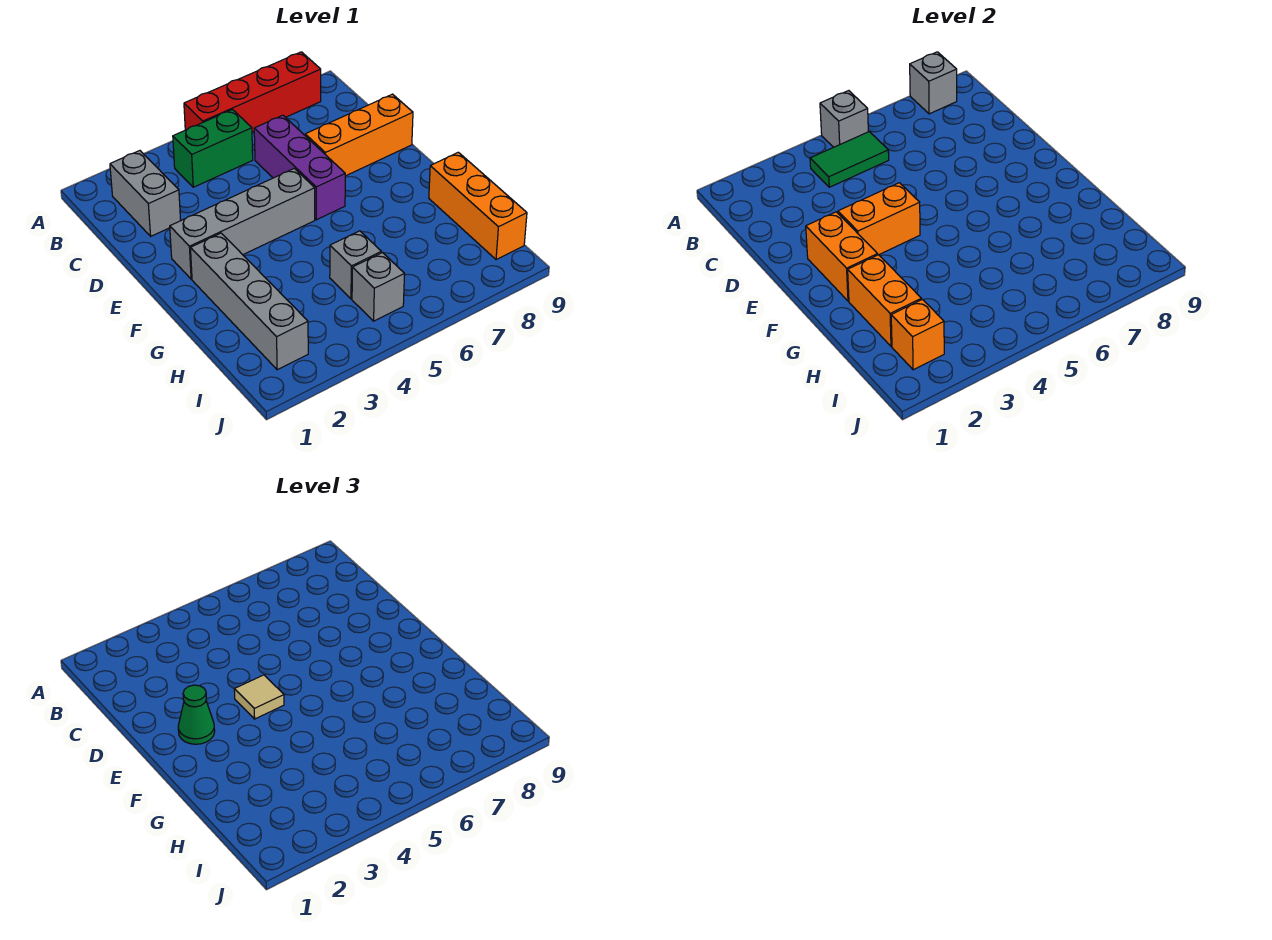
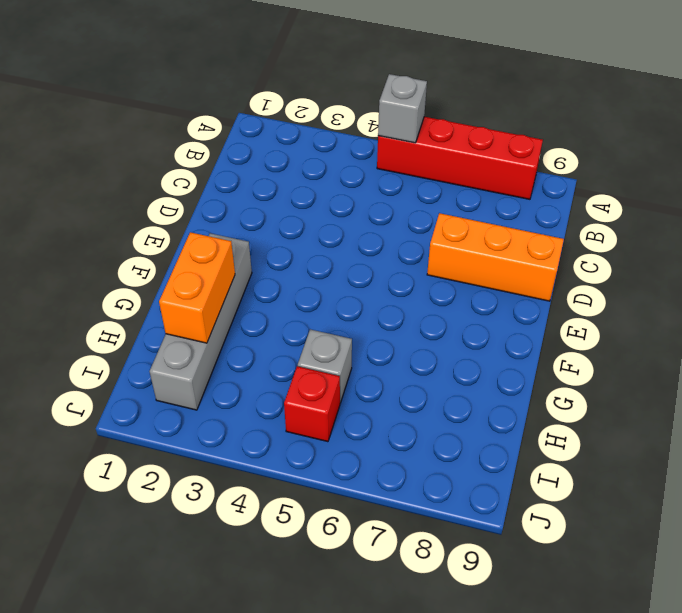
red brick I5 level 1 -> grey brick I5 level 1
none -> grey brick B2:C2 level 1
none -> green brick B4:B5 level 1
none -> purple brick C6:E6 level 1

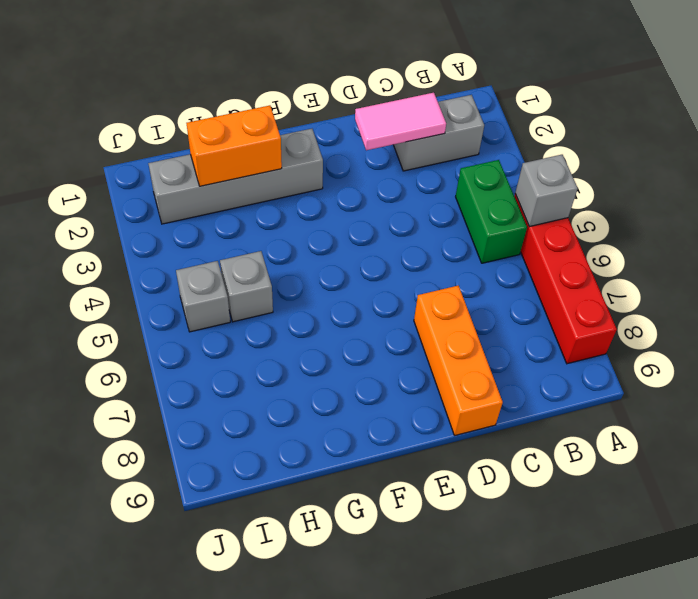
pink tile C2:D2 level 2 -> none
none -> purple brick C6:E6 level 1
none -> grey brick E2:E5 level 1
none -> orange brick G9:I9 level 1

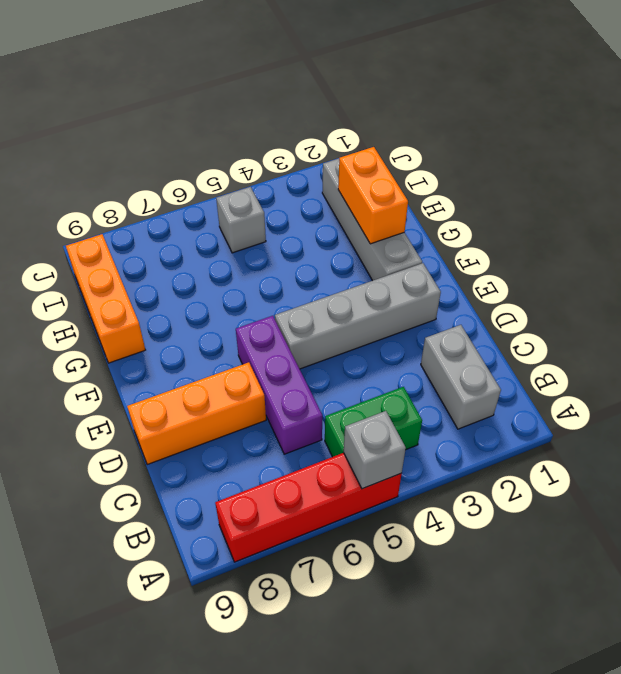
none -> grey brick H5 level 1
none -> grey brick A8 level 2
none -> green tile B4:B5 level 2

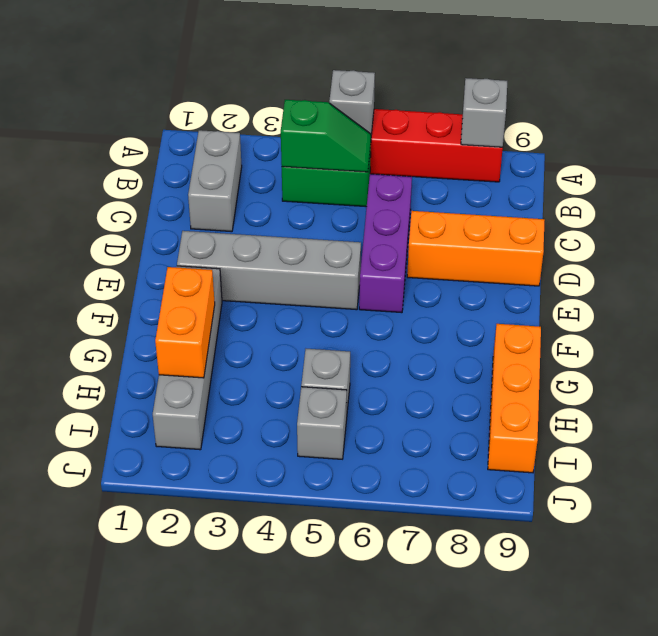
green slope B4:B5 level 2 top 4 -> green tile B4:B5 level 2
none -> orange brick E2:F2 level 2
none -> orange brick E3:E4 level 2
none -> orange brick I2 level 2

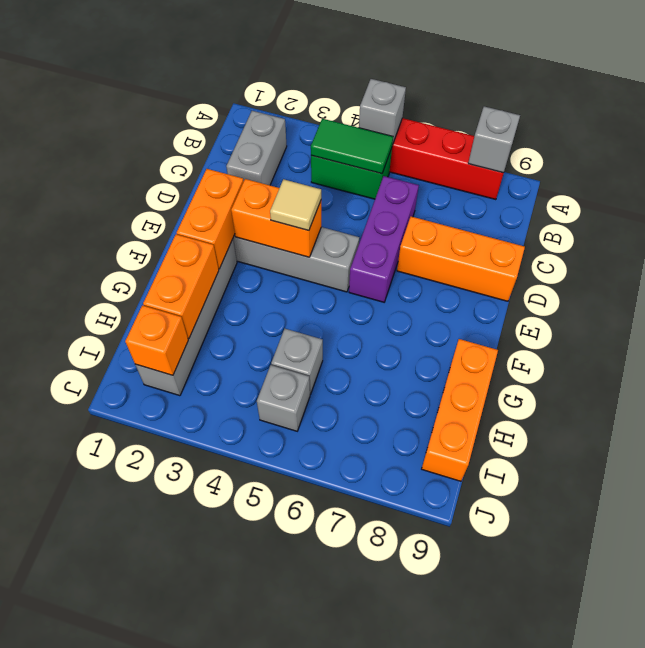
none -> green cone E2 level 3

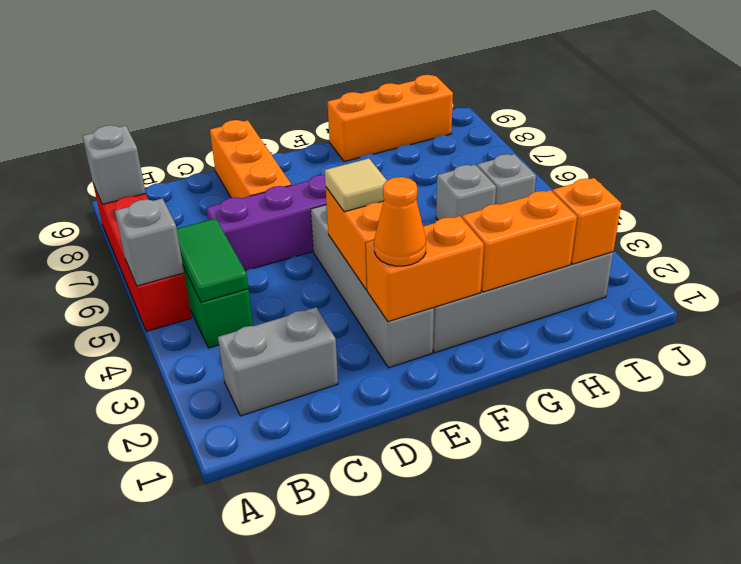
orange cone E2 level 3 -> green cone E2 level 3

